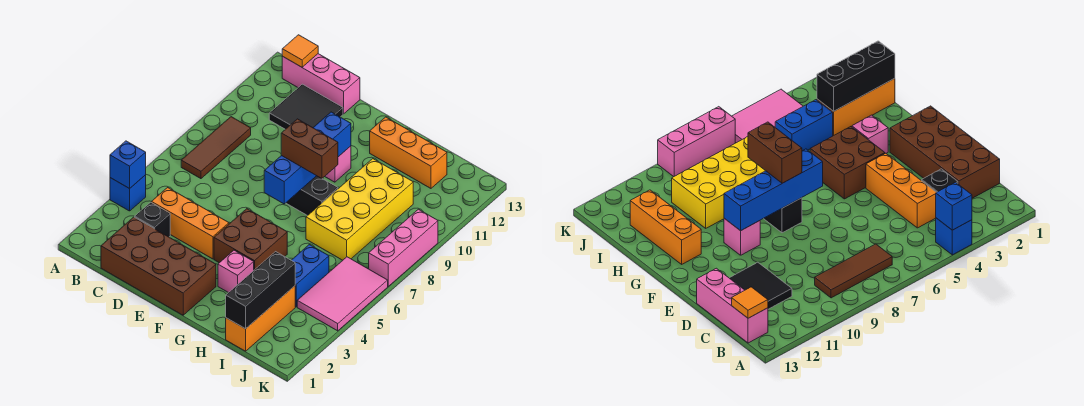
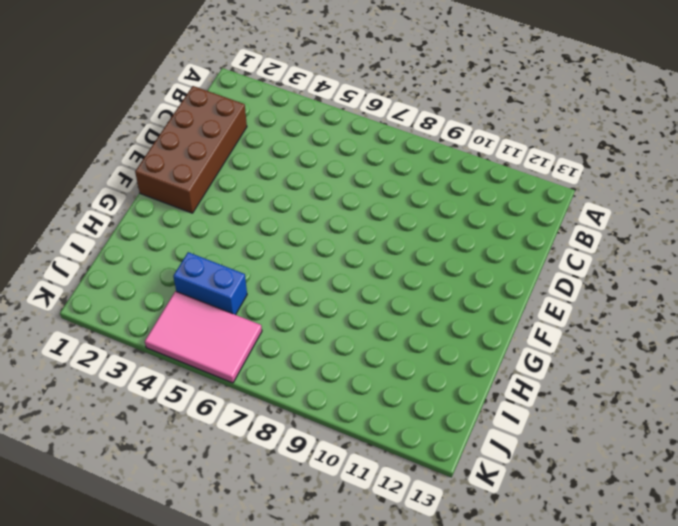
none -> blue brick A4 level 1
none -> brown tile B7:B9 level 1
none -> pink brick B13:D13 level 1

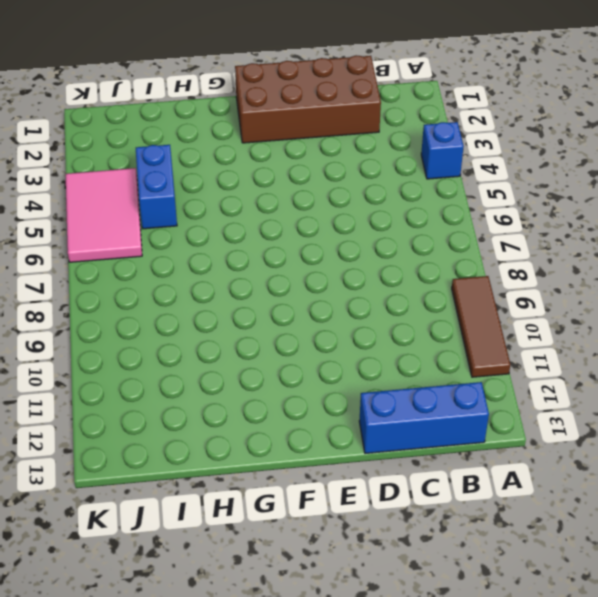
brown tile A9:A11 level 1 -> brown tile B7:B9 level 1
blue brick B13:D13 level 1 -> pink brick B13:D13 level 1
none -> black brick C3 level 1
none -> orange brick C4:E4 level 1
none -> black tile C11:D12 level 1

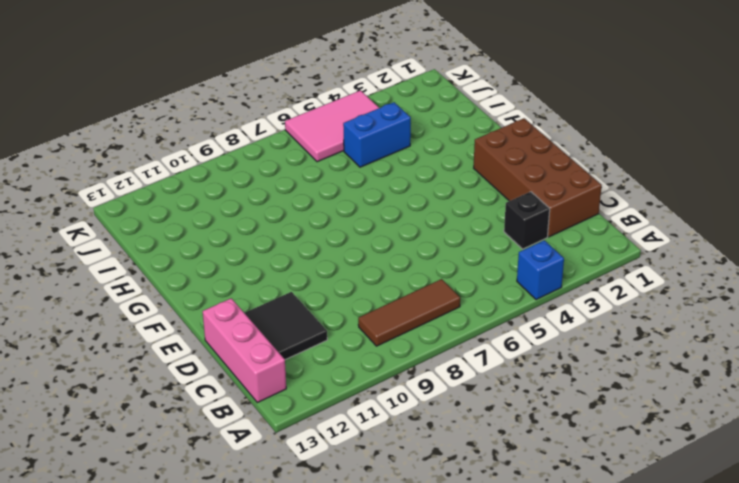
none -> orange brick C4:E4 level 1
none -> brown brick F4:G5 level 1
none -> black brick F8:G8 level 1

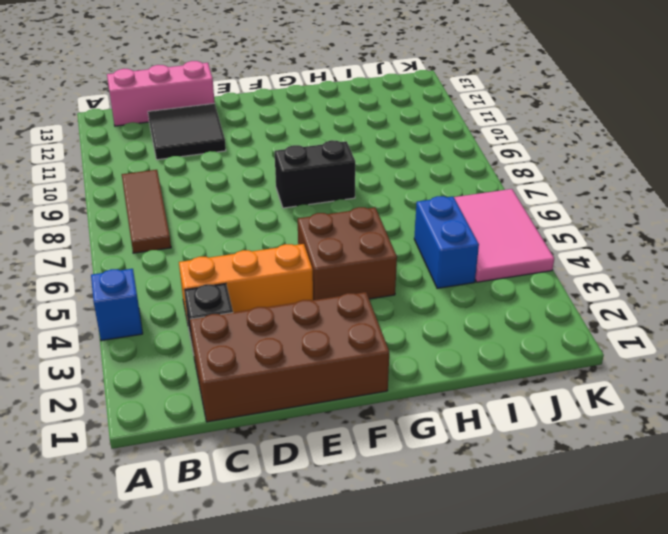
none -> pink brick F10 level 1
none -> pink brick G3 level 1
none -> orange brick G12:I12 level 1

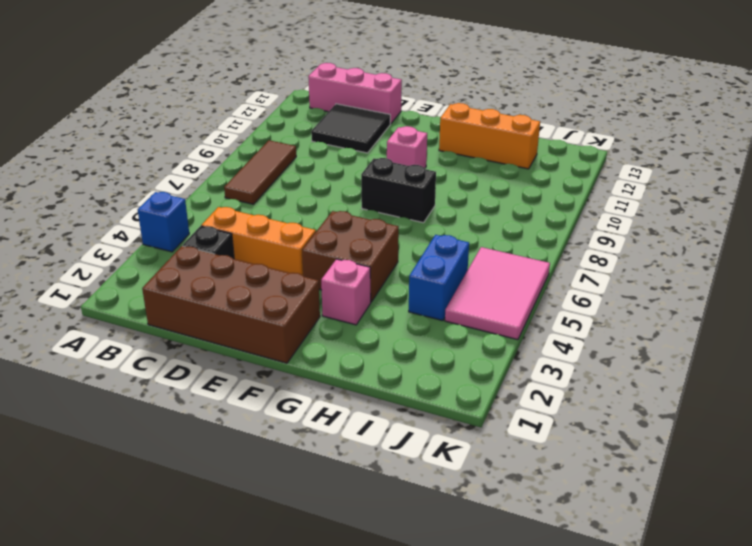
none -> yellow brick H7:I10 level 1
none -> orange brick I1:I3 level 1
none -> pink brick K7:K9 level 1

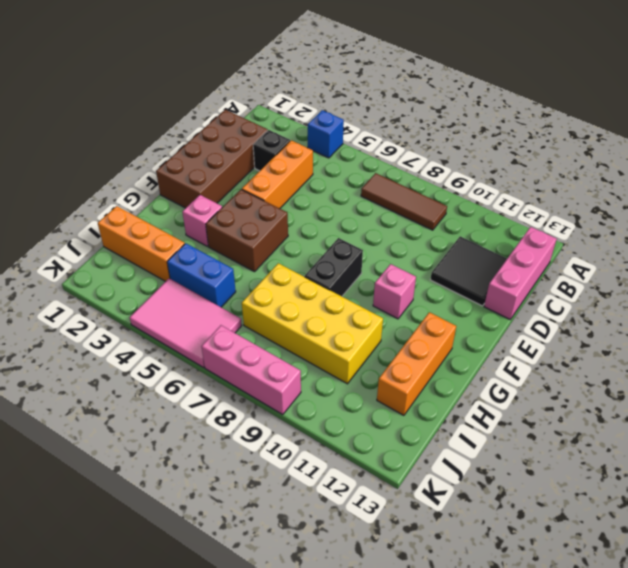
none -> blue brick A4 level 2
none -> orange tile B13 level 2
none -> blue brick F7:F10 level 2

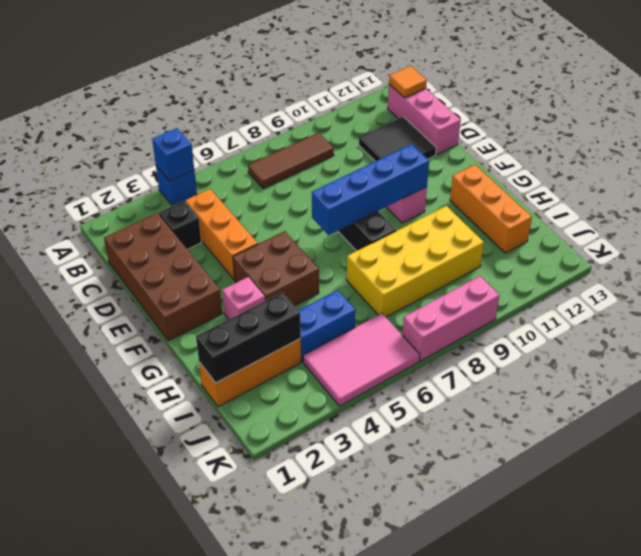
none -> brown brick F8:G8 level 3

